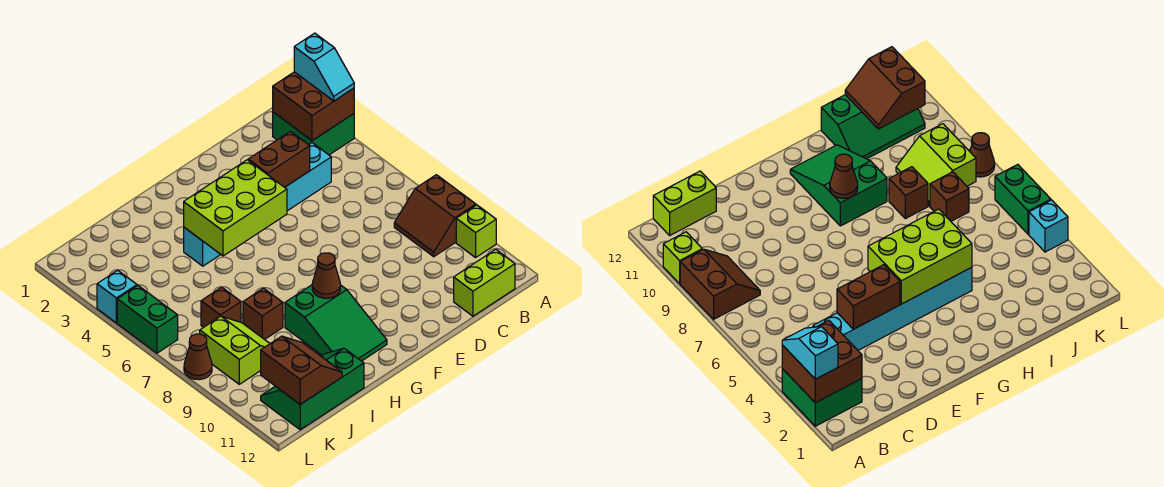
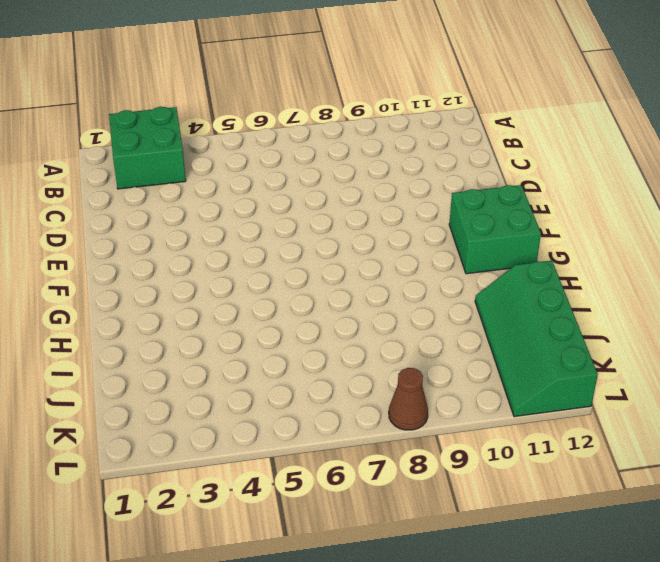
green brick F11:G12 level 1 -> green slope G9:H11 level 1 top 9
green slope I11:L12 level 1 top 12 -> green slope I11:K12 level 1 top 12
none -> brown slope A8:B9 level 1 top A
none -> lime brick A10 level 1
none -> lime brick B12:C12 level 1

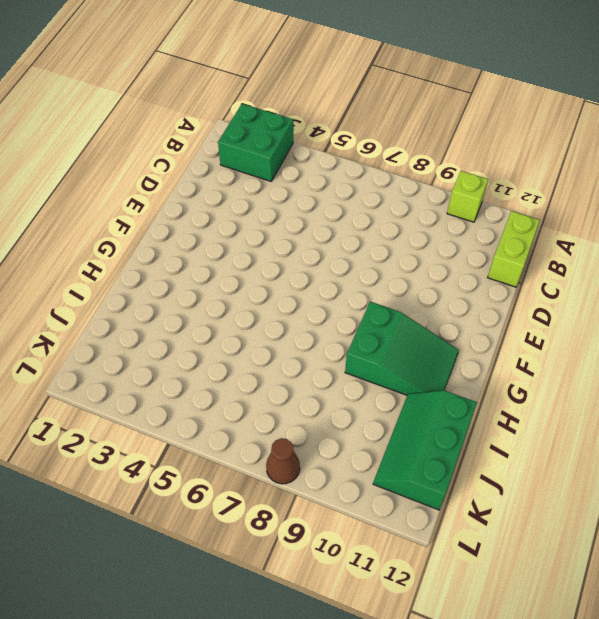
none -> brown slope A8:B9 level 1 top A
none -> cyan brick C4:H4 level 1
none -> brown brick I8 level 1

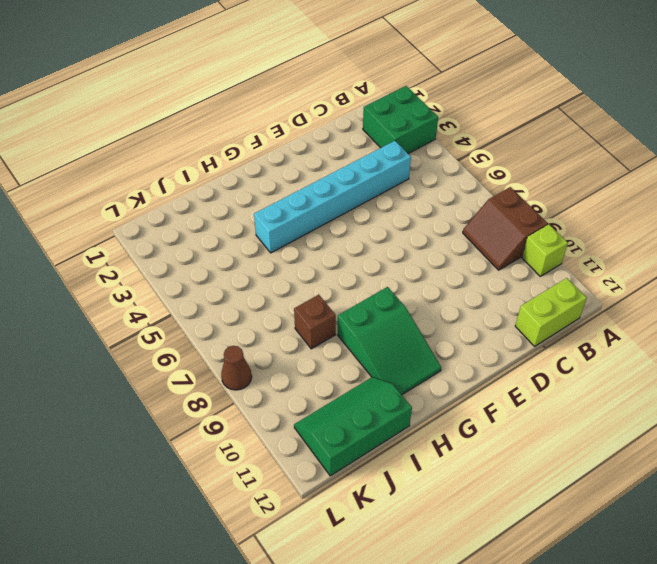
none -> brown brick J7 level 1
none -> lime slope J8:K9 level 1 top K
none -> cyan brick L4 level 1

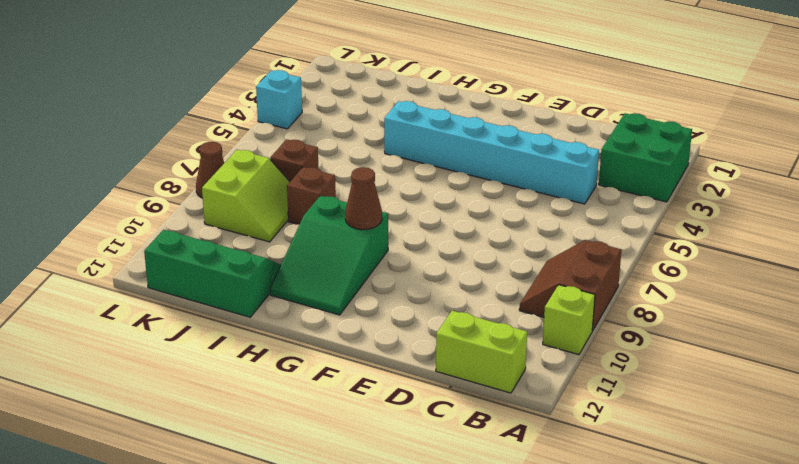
none -> green brick L5:L6 level 1
none -> brown brick A2:B3 level 2
none -> brown brick D4:E4 level 2

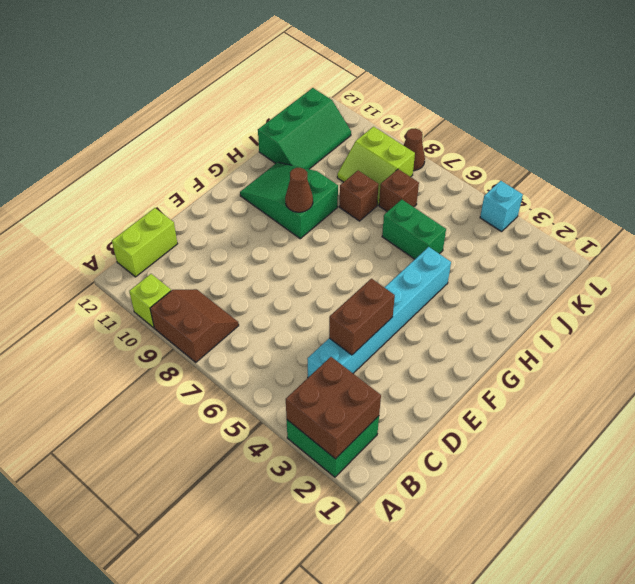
green brick I5:I6 level 1 -> green brick L5:L6 level 1
none -> lime brick F4:H5 level 2
none -> brown slope J11:K12 level 2 top K
none -> cyan slope A2:A3 level 3 top 2

